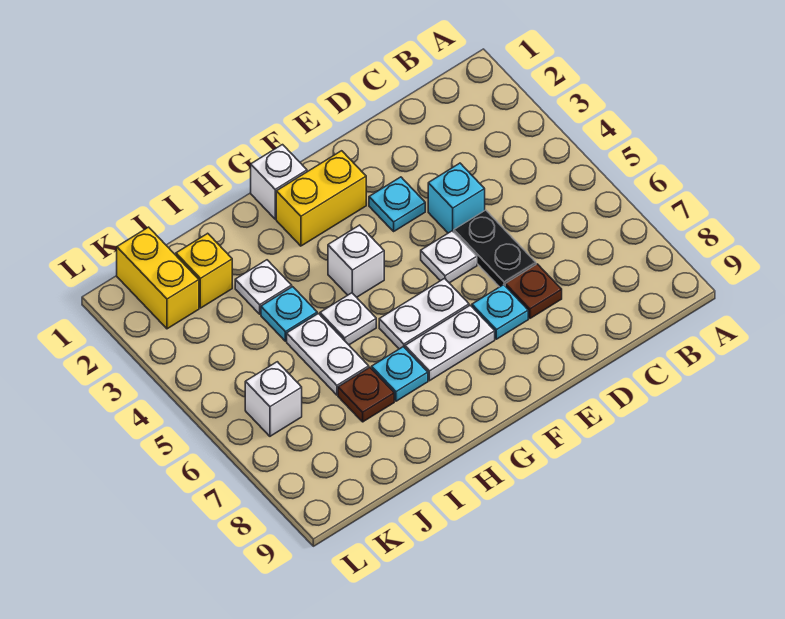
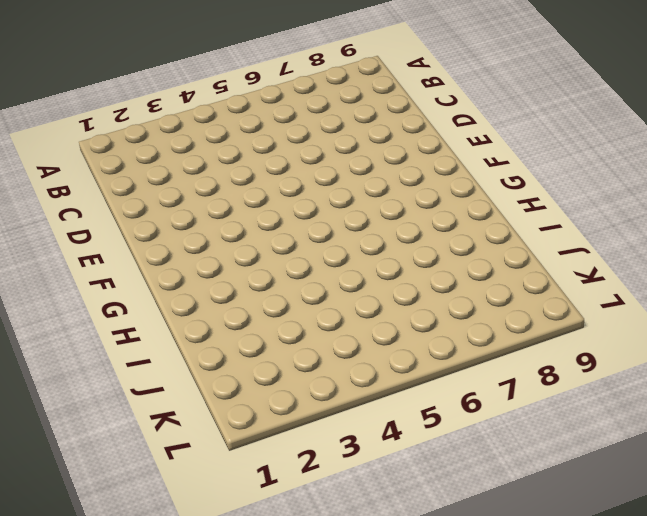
none -> cyan brick D4 level 1
none -> black plate D5:D6 level 1
none -> brown plate D7 level 1

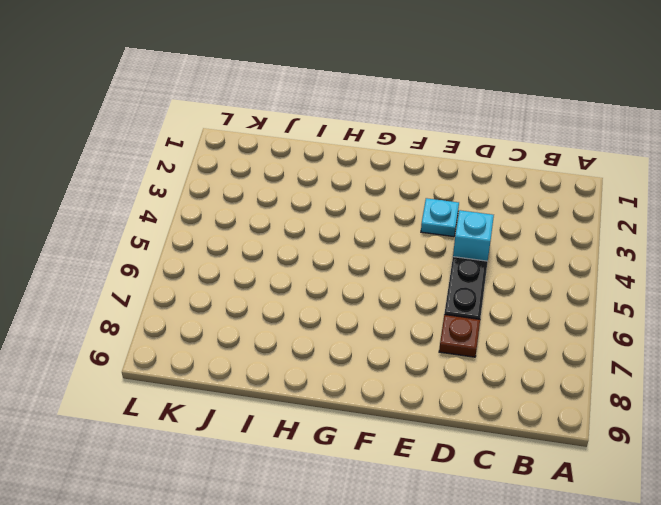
none -> white plate E5 level 1
none -> cyan plate E7 level 1
none -> yellow brick F2:G2 level 1

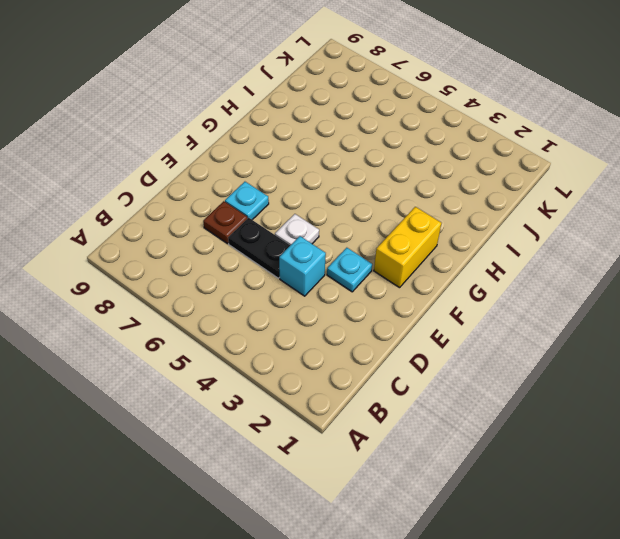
none -> white plate F6:G6 level 1
none -> white plate F7:G7 level 1
none -> white brick G1 level 1

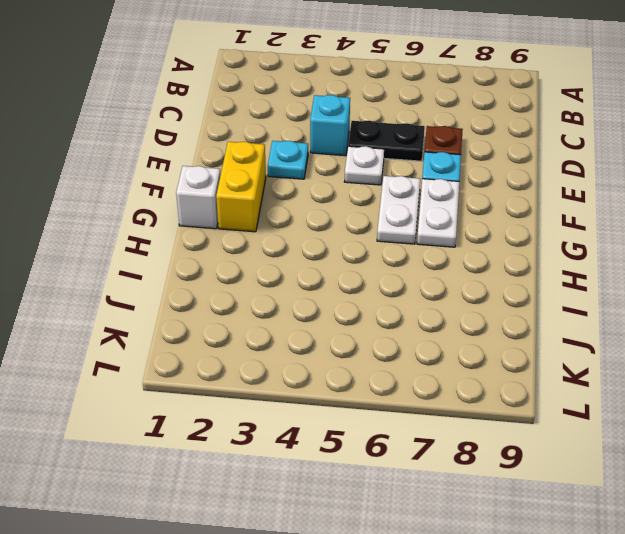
none -> white brick G4 level 1
none -> white plate H5 level 1
none -> cyan plate H7 level 1

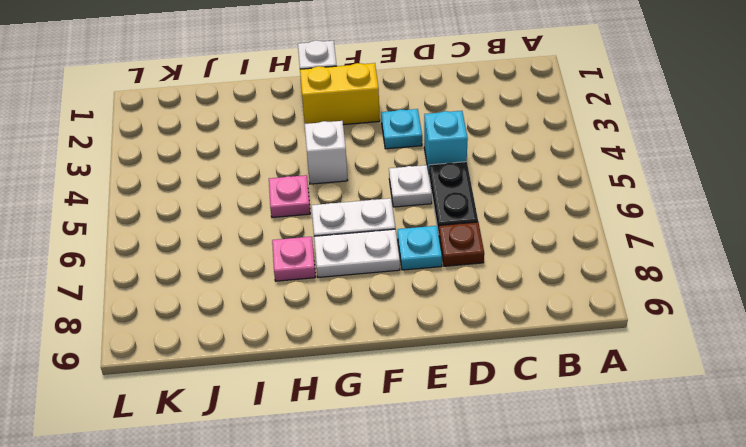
pink plate H5 level 1 -> white plate H5 level 1
pink plate H7 level 1 -> cyan plate H7 level 1
none -> white plate I3 level 1
none -> cyan plate I4 level 1
none -> white plate I5:I6 level 1

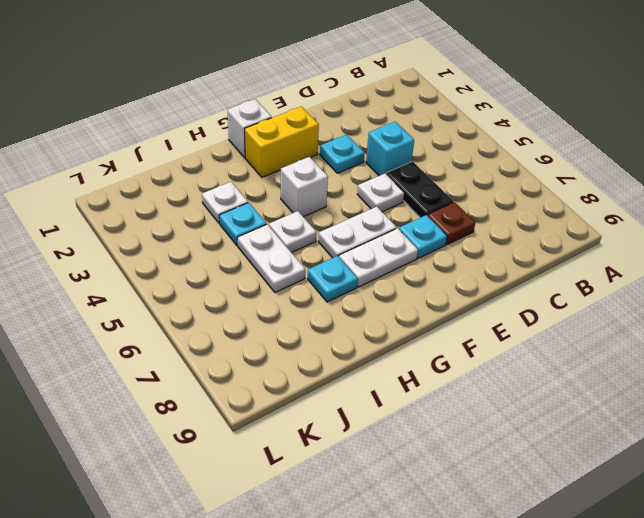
none -> brown plate I7 level 1
none -> yellow brick J2 level 1
none -> yellow brick K1:K2 level 1

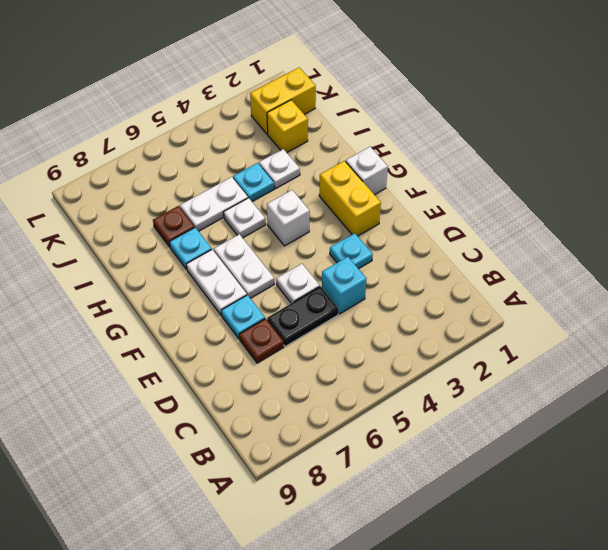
none -> white brick K6 level 1

